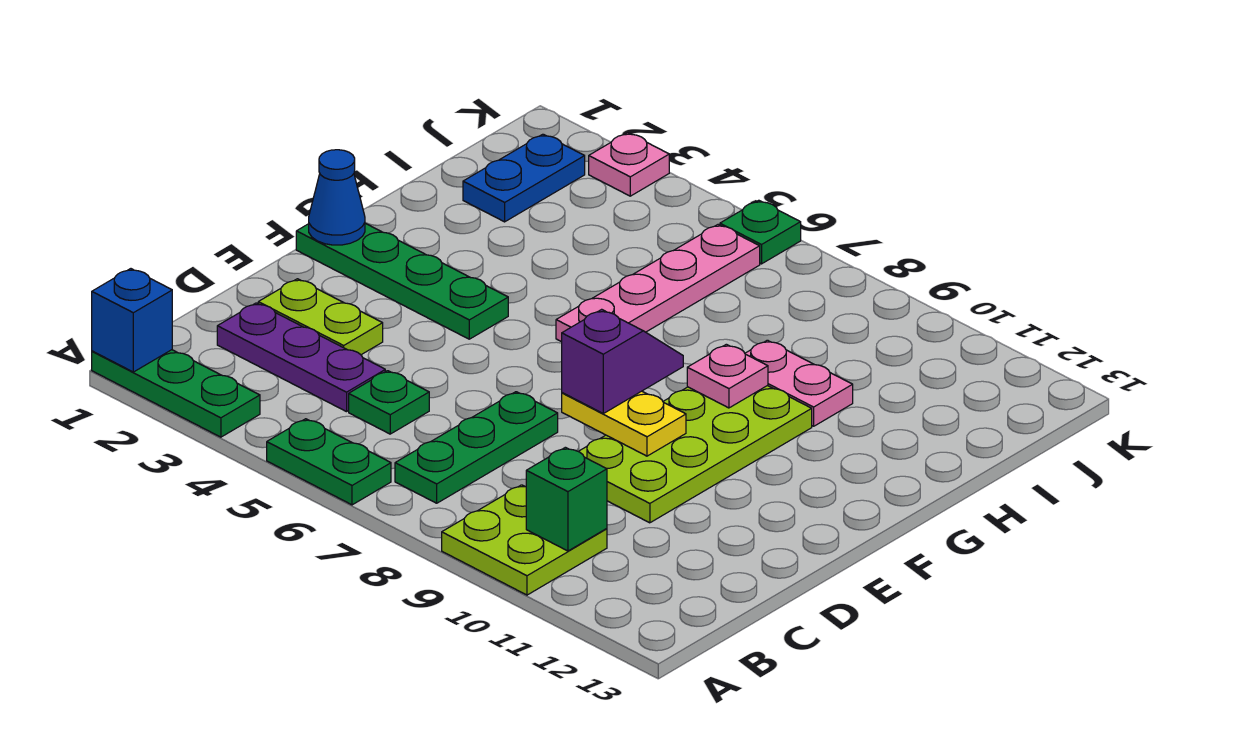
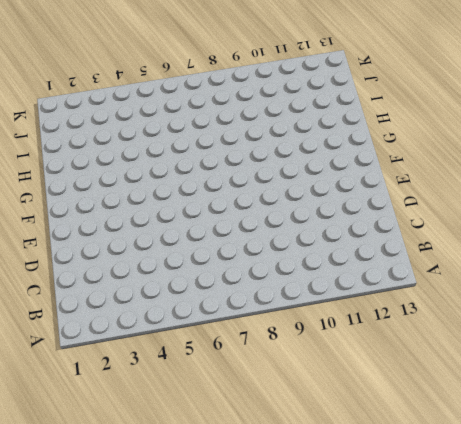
none -> green plate A1:A3 level 1
none -> green plate A5:A6 level 1
none -> lime plate A9:B10 level 1

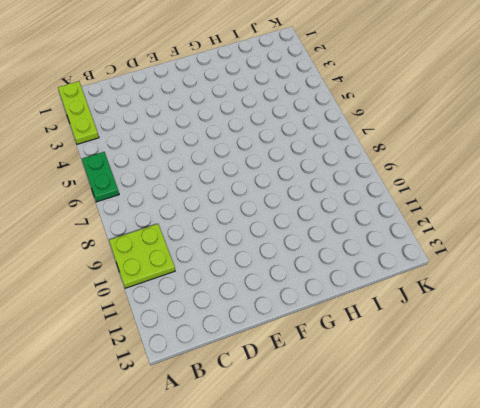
lime plate A1:A3 level 1 -> green plate A1:A3 level 1
none -> green plate B7:D7 level 1
none -> purple plate C2:C4 level 1
none -> green plate C5 level 1

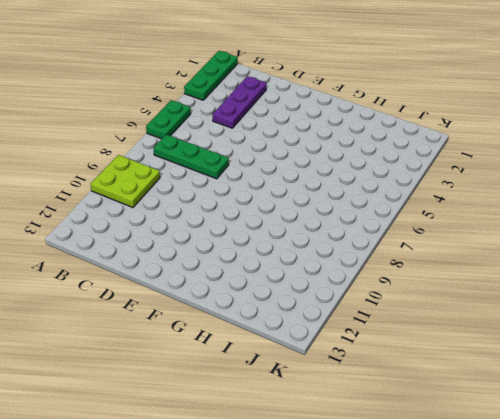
none -> green plate C5 level 1
none -> lime plate D2:D3 level 1
none -> lime plate D9:G10 level 1

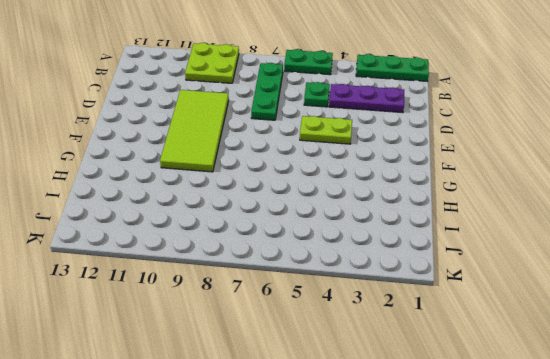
lime tile D9:G10 level 1 -> lime plate D9:G10 level 1
lime plate E4:E5 level 1 -> lime plate D2:D3 level 1
none -> green plate F1:F4 level 1
none -> pink plate G6:J6 level 1
none -> pink plate H9:H10 level 1

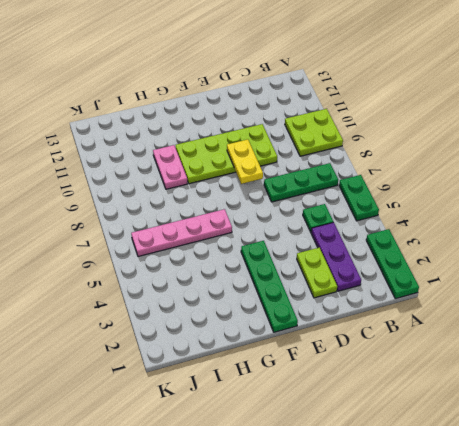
none -> blue plate I2:J2 level 1
none -> pink plate K3 level 1
none -> green plate K6 level 1

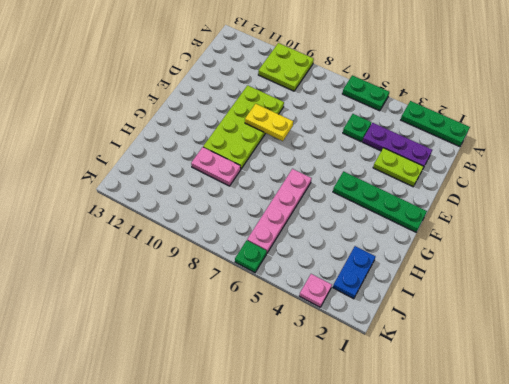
none -> green plate B7:D7 level 1
none -> blue brick A1 level 2
none -> green brick B10 level 2

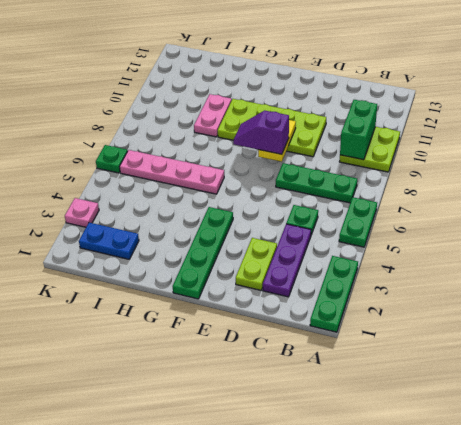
green brick B9:B10 level 2 -> green brick B10 level 2
none -> blue brick A1 level 2
none -> blue cone F1 level 2
none -> pink plate G9 level 2

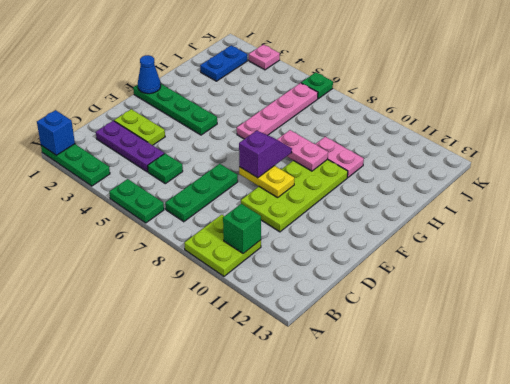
pink plate G8:G9 level 2 -> pink plate G9 level 2

